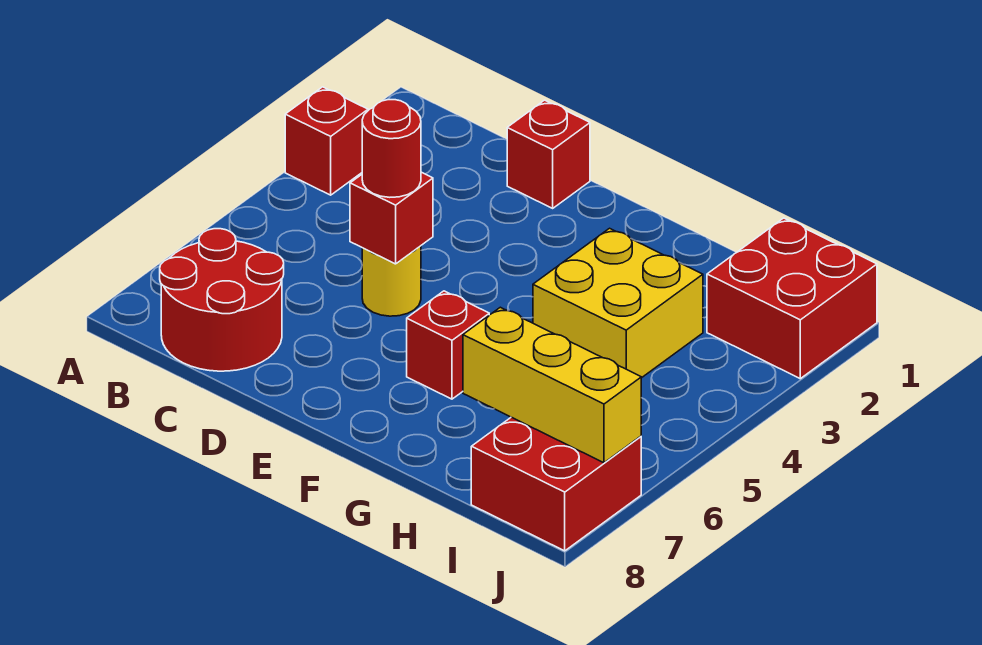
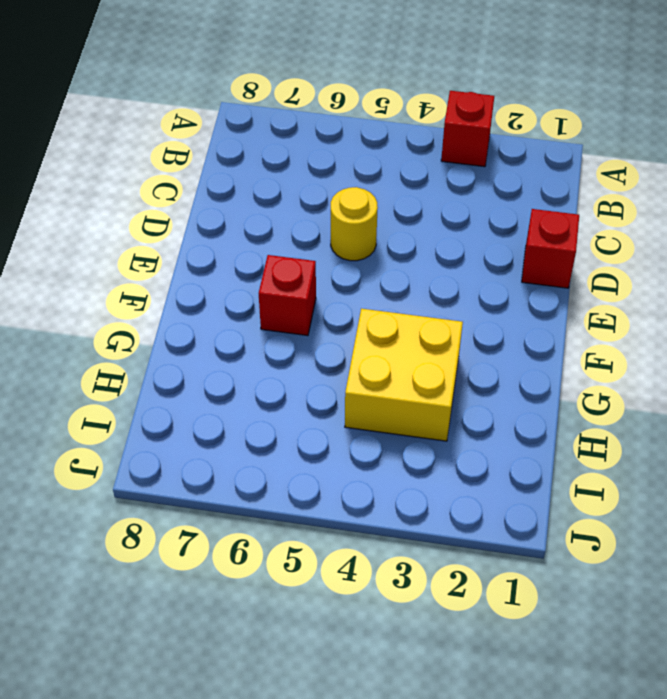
none -> red round brick B7:C8 level 1
none -> red brick I1:J2 level 1

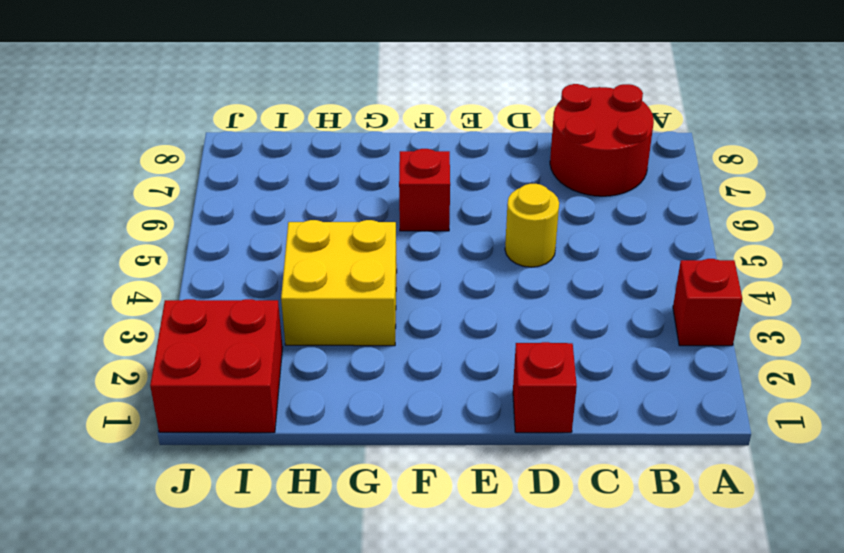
none -> red brick I7:J8 level 1
none -> red brick D5 level 2

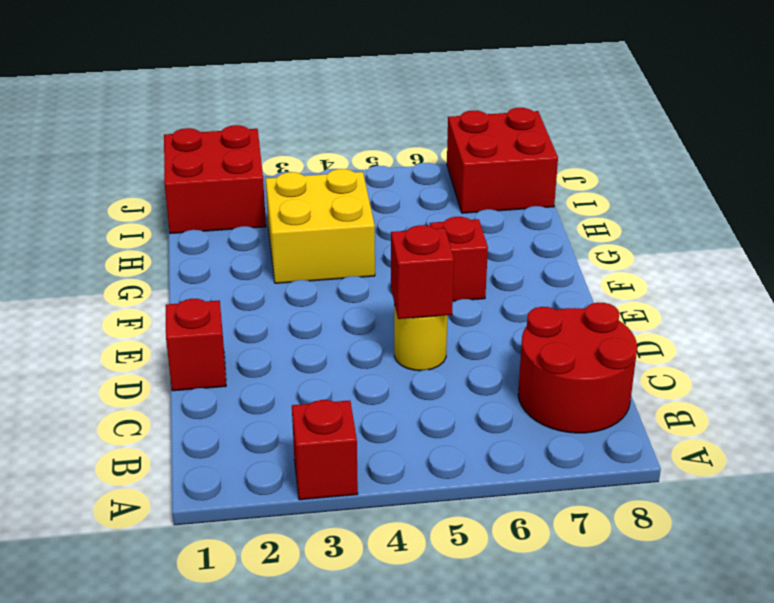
none -> yellow brick H7:J7 level 2
none -> red round brick D5 level 3

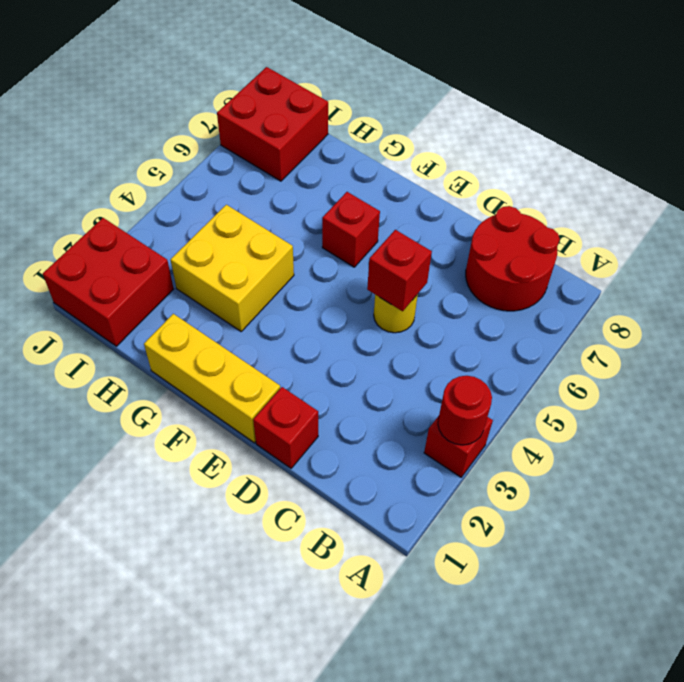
red round brick A3 level 2 -> red round brick D5 level 3
yellow brick E1:G1 level 1 -> yellow brick H7:J7 level 2

